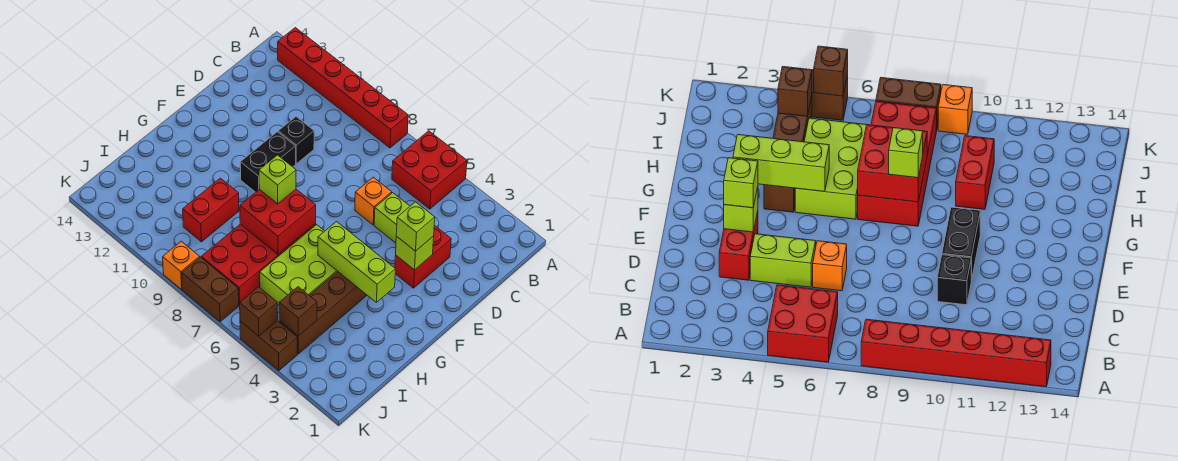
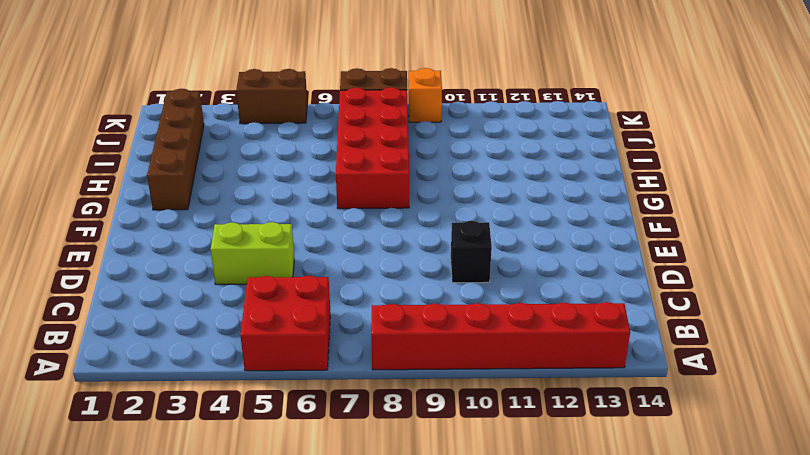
brown brick G2:J2 level 1 -> brown brick G4:J4 level 1
none -> red brick D3:E3 level 1
none -> orange brick D6 level 1
none -> black brick E10:F10 level 1

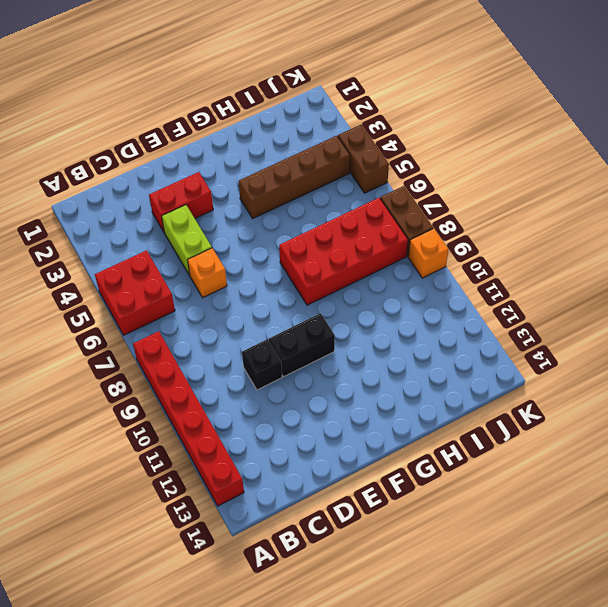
none -> lime brick G5:I6 level 1
none -> red brick H10:I10 level 1
none -> lime brick E3 level 2

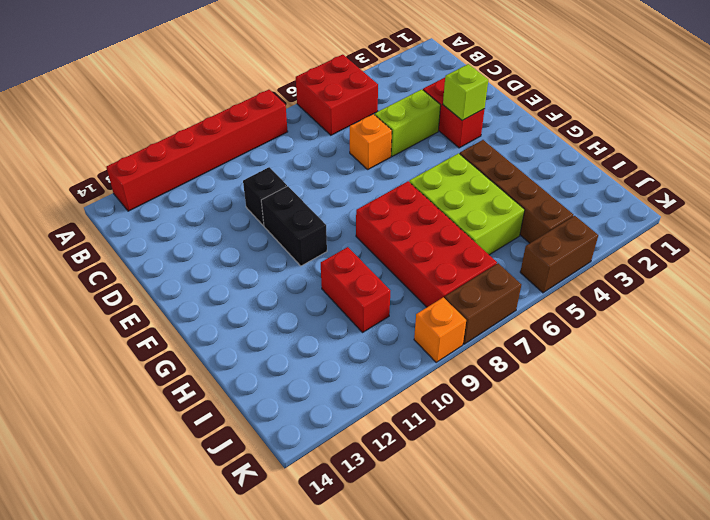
none -> lime brick G3:G5 level 2
none -> red brick G7:H8 level 2
none -> brown brick J4 level 2

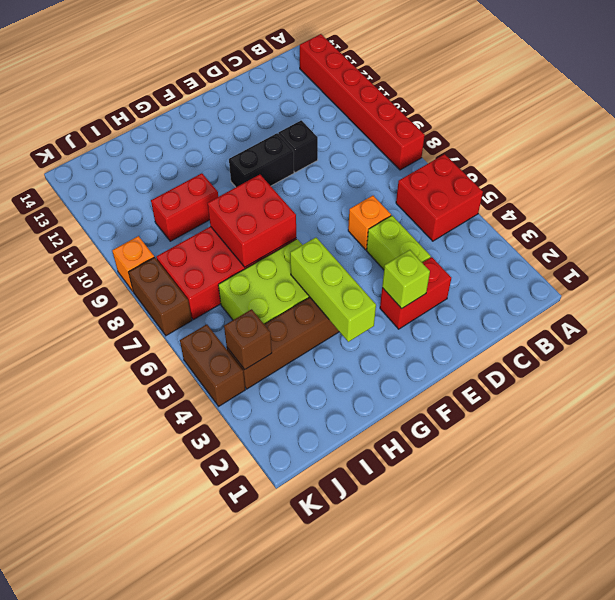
none -> brown brick K5 level 2
none -> lime brick E3 level 3
none -> lime brick G8 level 3

